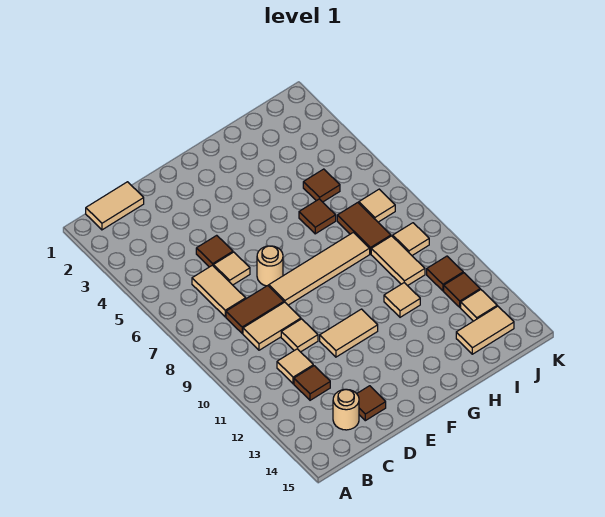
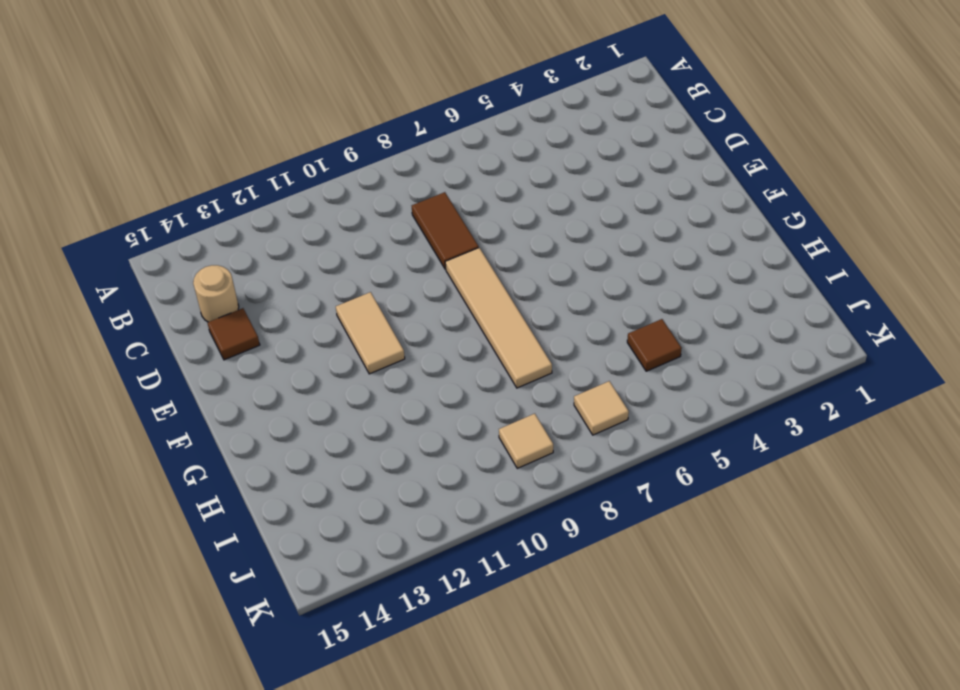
none -> tan tile B1:C1 level 1
none -> tan tile C6:C7 level 1
none -> tan tile C9:D9 level 1

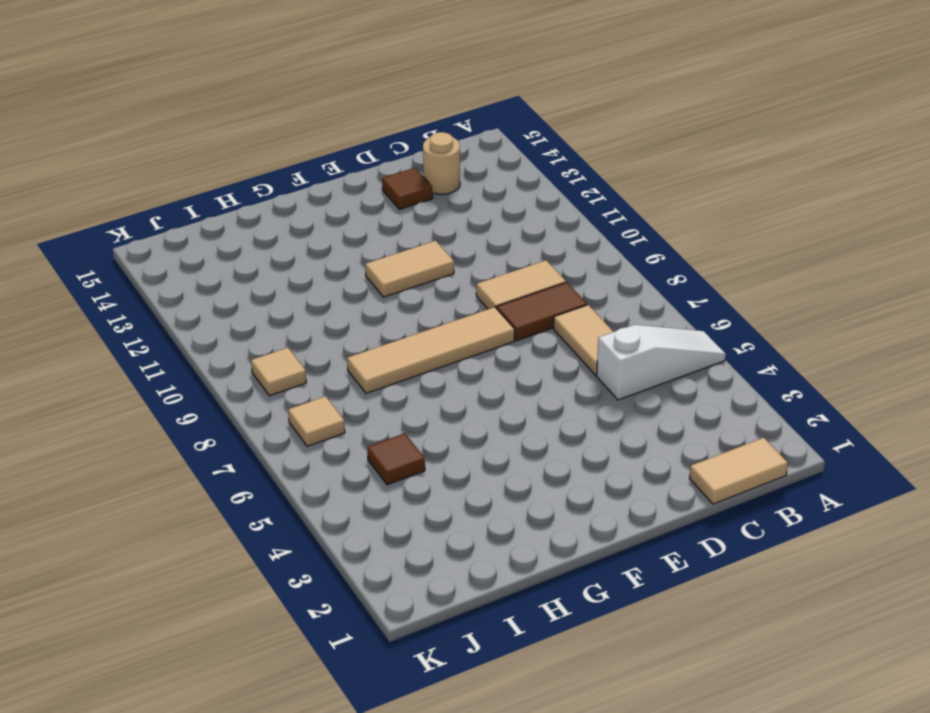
white slope A5:C5 level 1 top C -> none
none -> tan tile C11 level 1
none -> brown tile C12 level 1
none -> brown tile D5 level 1

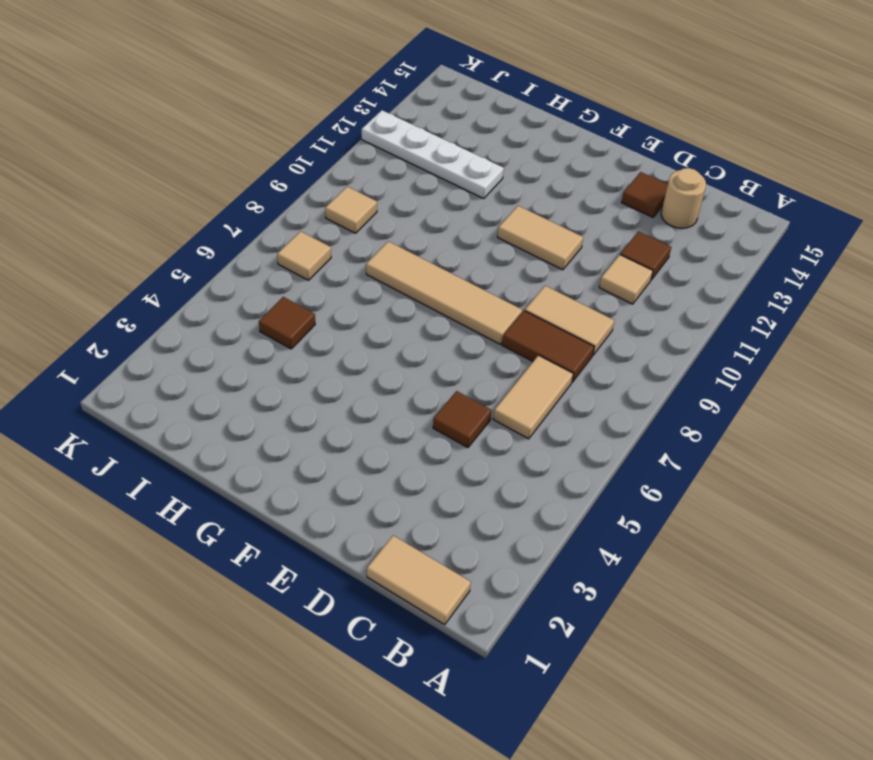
white plate H12:K12 level 1 -> brown tile J12 level 1
none -> tan tile D6 level 1
none -> tan tile D10 level 1
none -> tan round brick E7 level 1

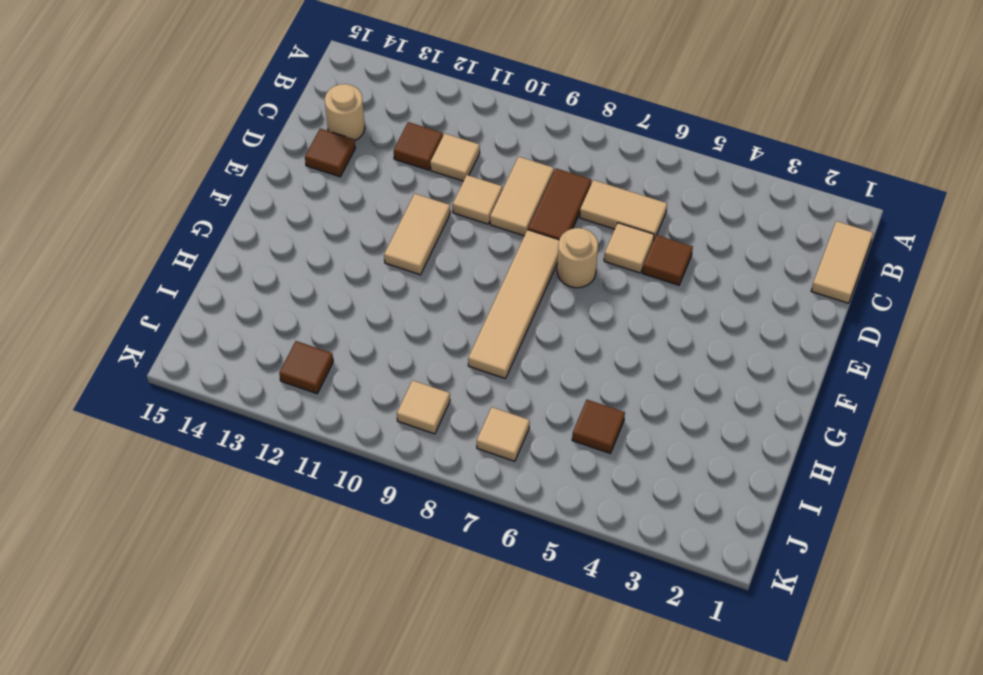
none -> brown tile H6 level 1
none -> tan tile H11 level 1
none -> brown tile I7:I8 level 1

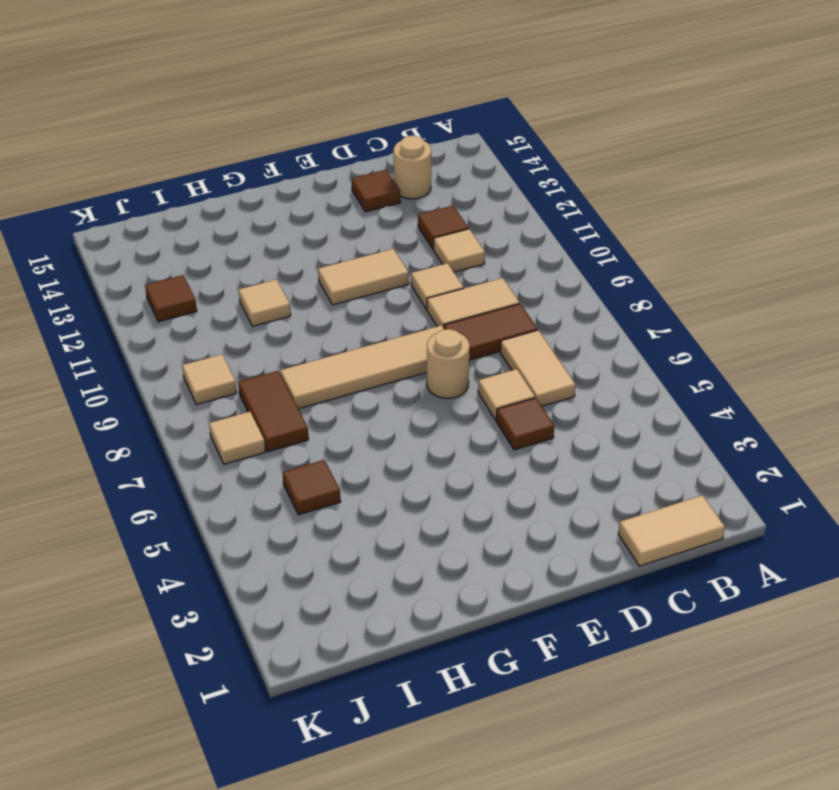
none -> brown tile H6 level 1
none -> tan tile I9:I10 level 1
none -> tan tile I14:J14 level 1

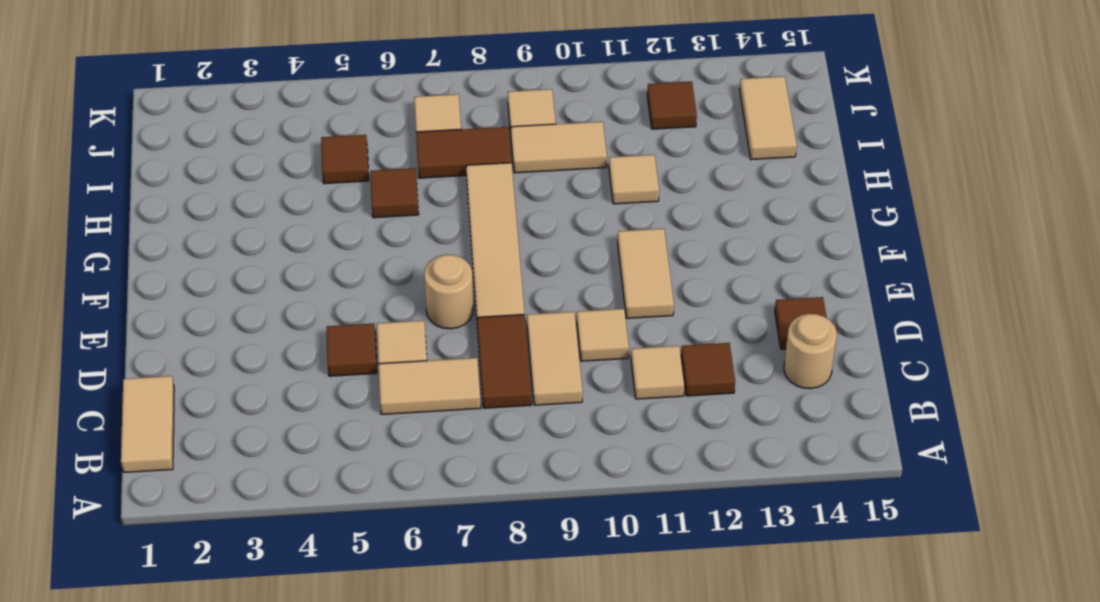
none -> brown tile J11 level 1
none -> tan tile J13 level 1

